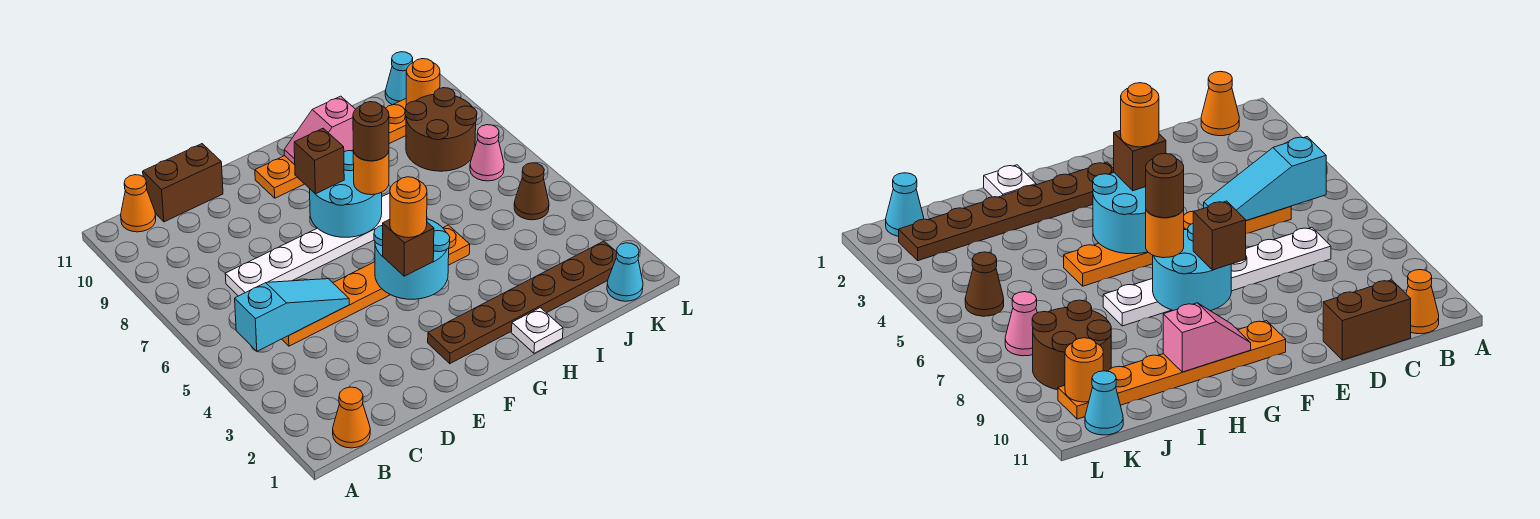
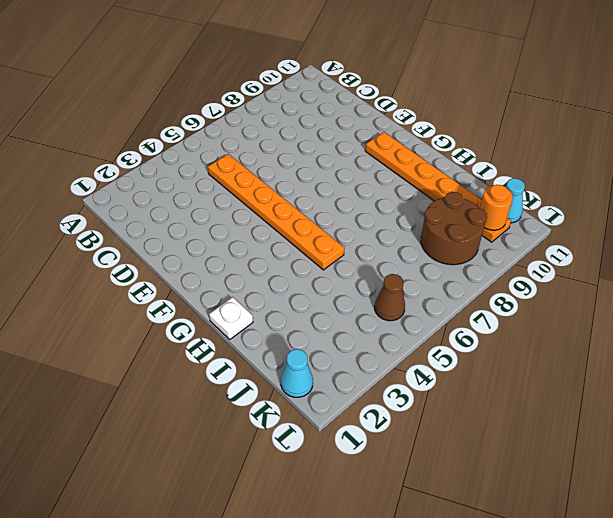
none -> orange cone B1 level 1
none -> orange cone B11 level 1
none -> white plate C7:H7 level 1

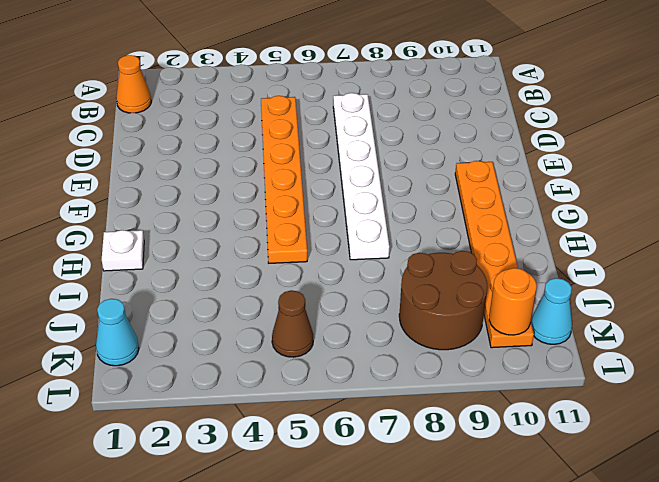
none -> orange cone B11 level 1
none -> brown brick C11:D11 level 1
none -> brown plate F2:K2 level 1

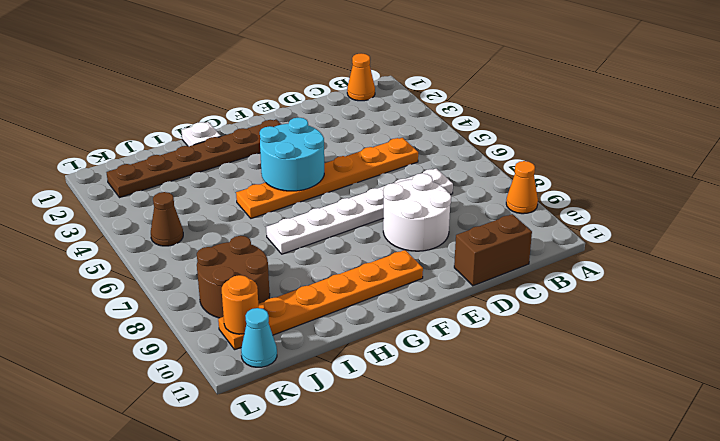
orange cone A9 level 1 -> orange cone B11 level 1
white round brick D8:E9 level 1 -> none
none -> cyan cone K1 level 1
none -> pink cone K7 level 1
none -> cyan slope B5:D5 level 2 top B

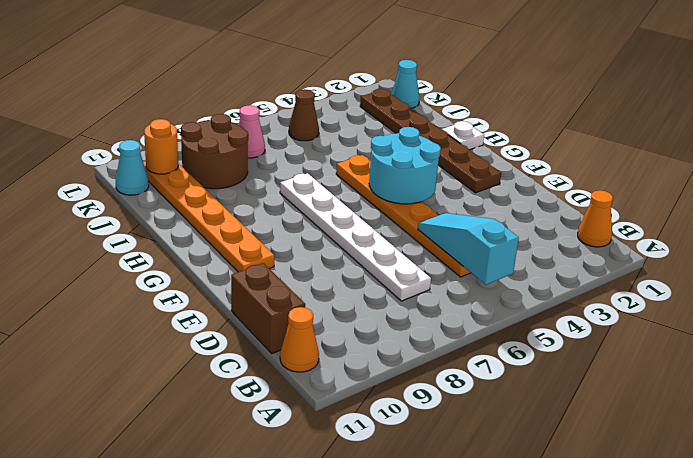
none -> cyan round brick F7:G8 level 2
none -> pink slope G10:H10 level 2 top H
none -> brown brick F4 level 3

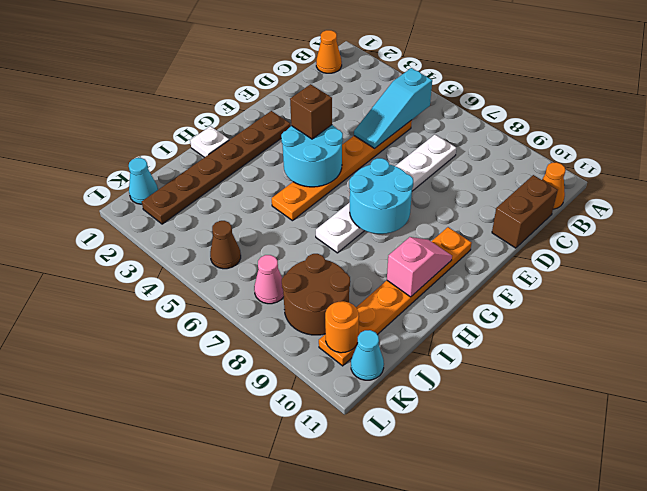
none -> brown brick F8 level 3
none -> orange round brick G7 level 3
none -> orange round brick F4 level 4

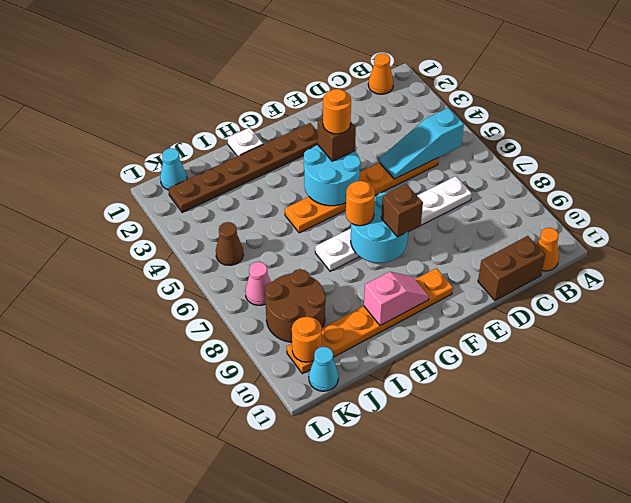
none -> brown round brick G7 level 4

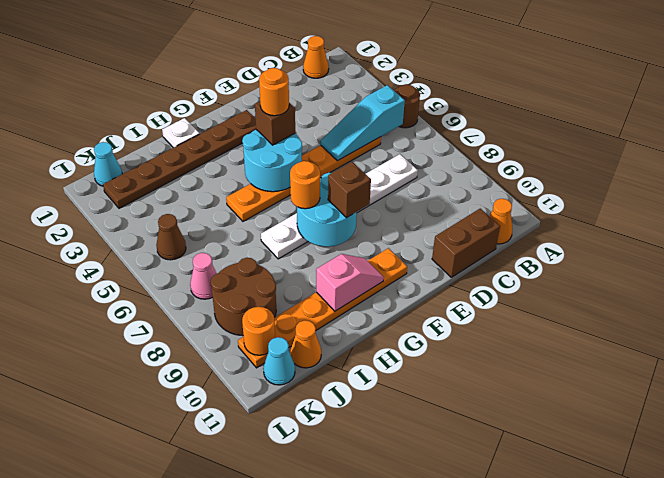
brown round brick A5 level 1 -> brown round brick G7 level 4
orange cone J11 level 1 -> none

